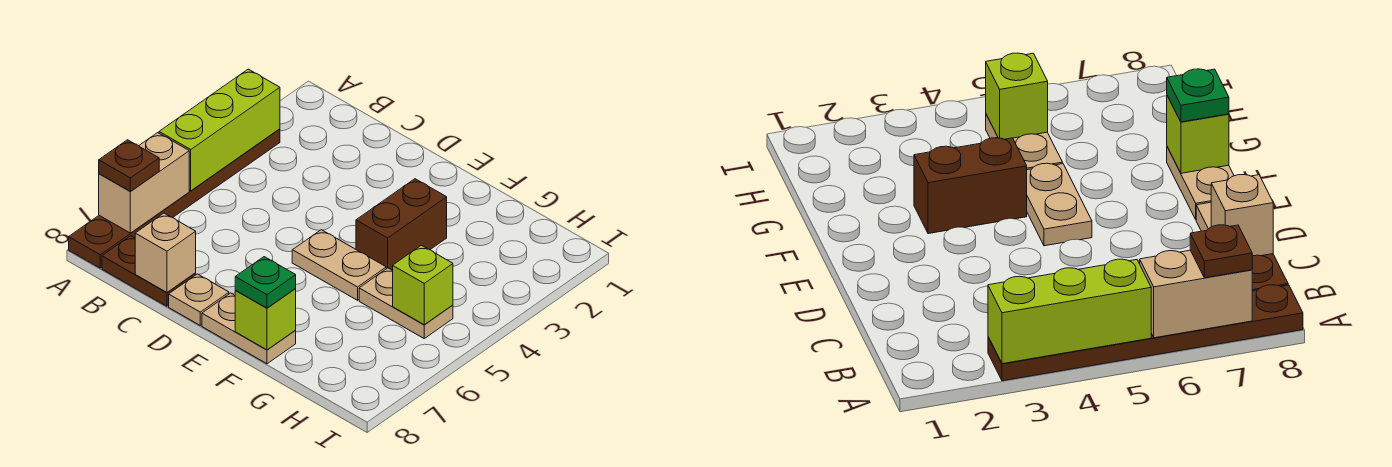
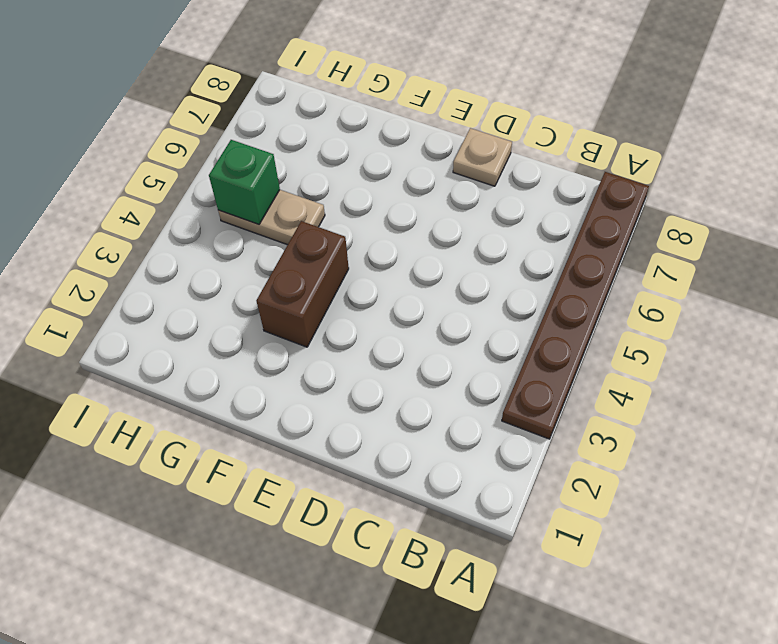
green brick H5 level 2 -> lime brick H5 level 2
none -> brown plate B8:C8 level 1
none -> tan plate E5:F5 level 1
none -> tan plate E8:F8 level 1

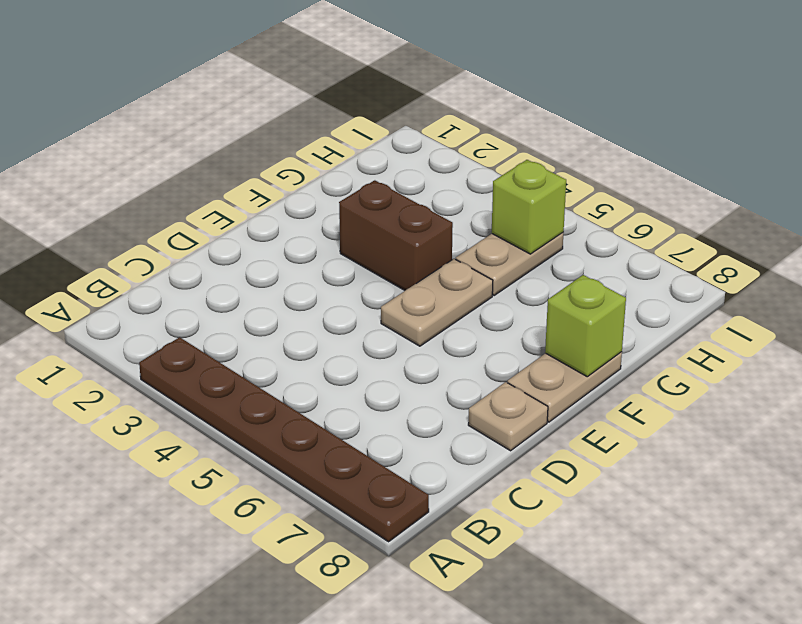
none -> brown plate B8:C8 level 1
none -> lime brick A3:A5 level 2
none -> tan brick A6:A7 level 2

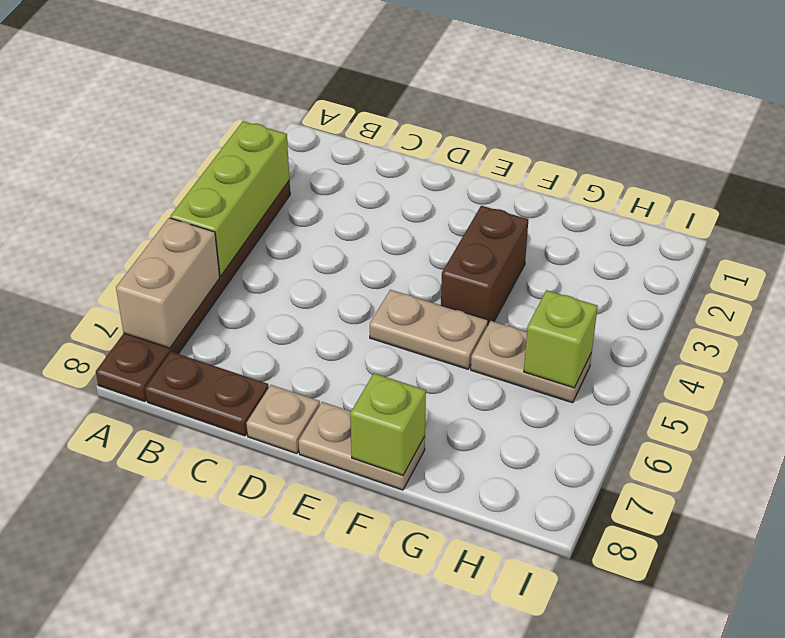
none -> tan brick C8 level 2
none -> brown plate A7 level 3
none -> green plate F8 level 3

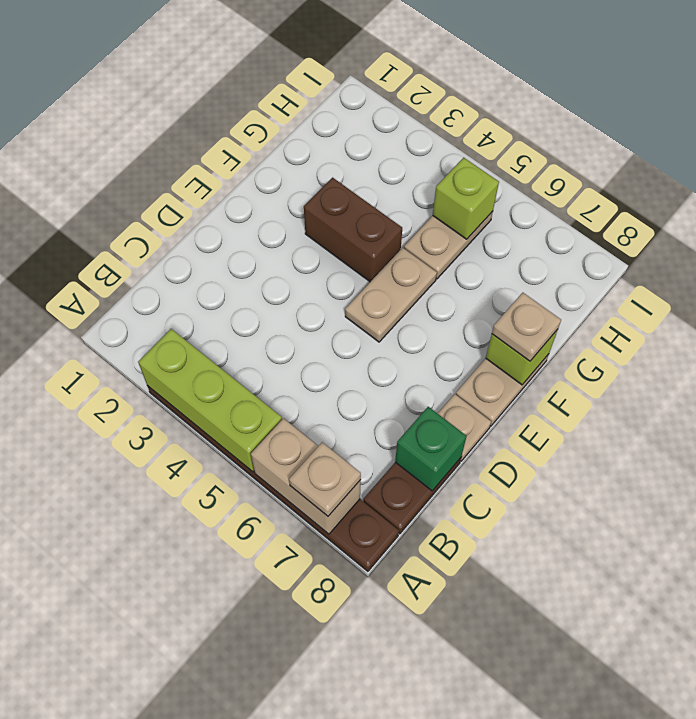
tan plate A7 level 3 -> brown plate A7 level 3
green brick C8 level 2 -> tan brick C8 level 2
tan plate F8 level 3 -> green plate F8 level 3

